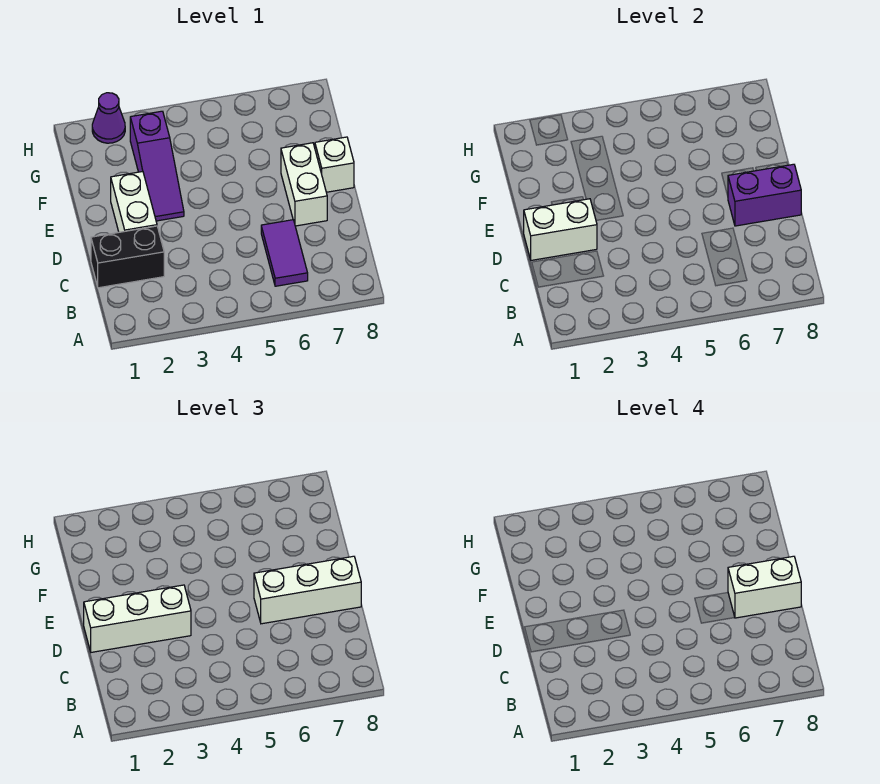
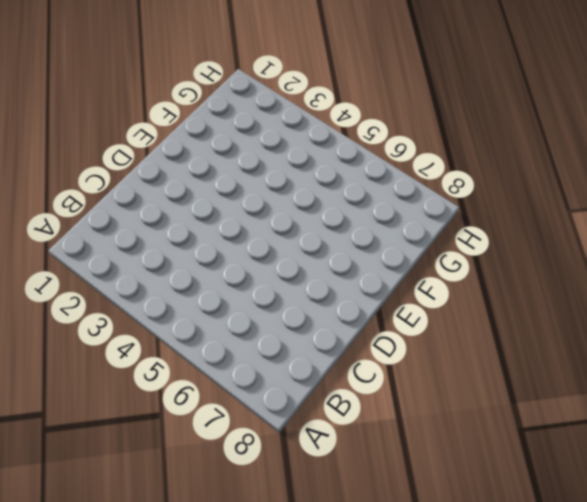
none -> purple tile B6:C6 level 1
none -> black brick C1:C2 level 1
none -> white brick D2:E2 level 1

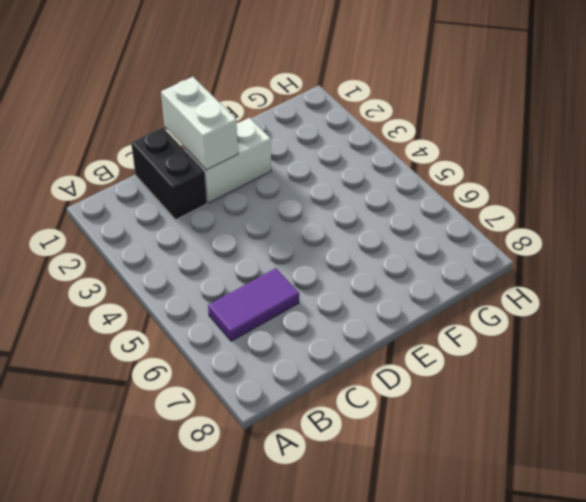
none -> white brick D7:E7 level 1
none -> purple slope E3:G3 level 1 top G
none -> white brick E8 level 1

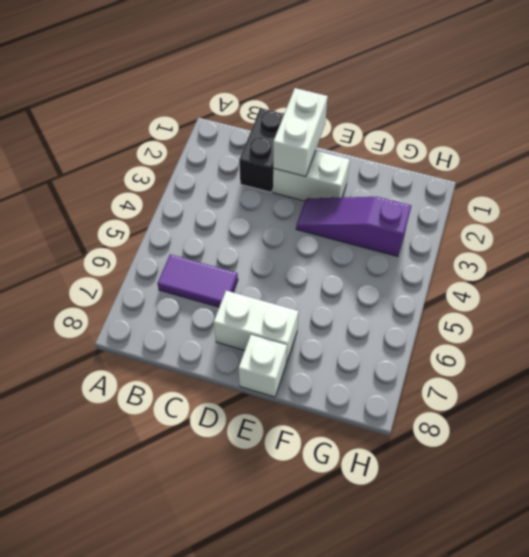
none -> purple cone H2 level 1
none -> purple brick D7:D8 level 2
none -> white brick D1:D3 level 3

